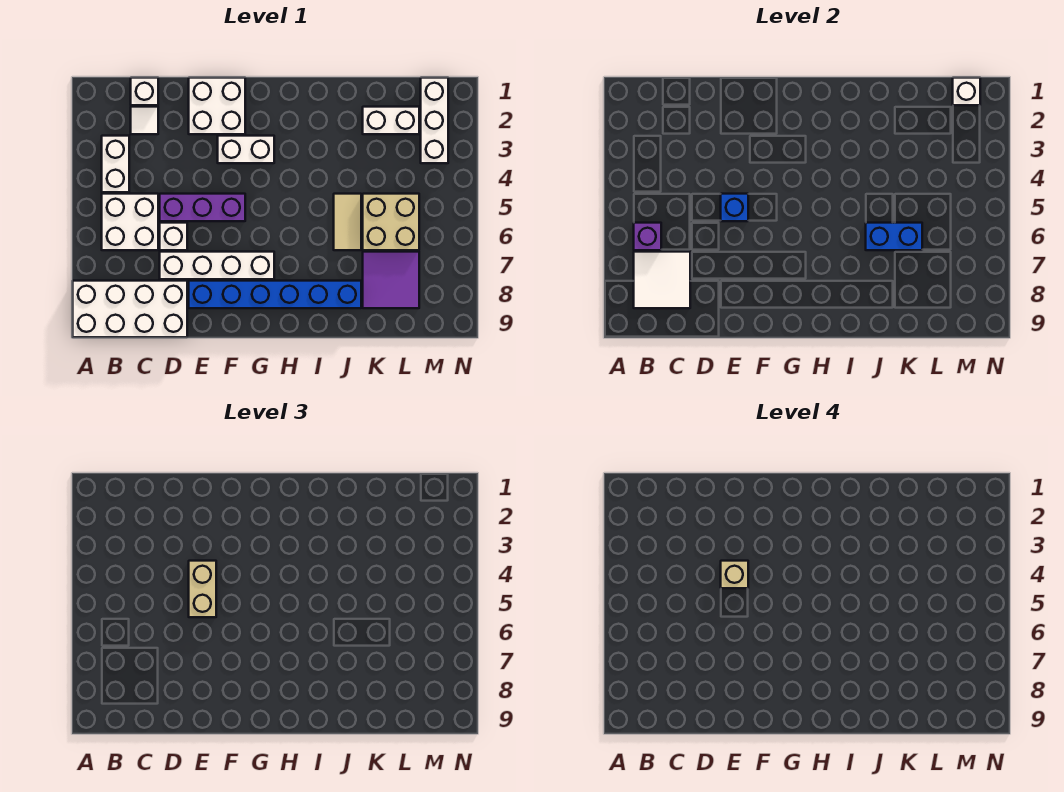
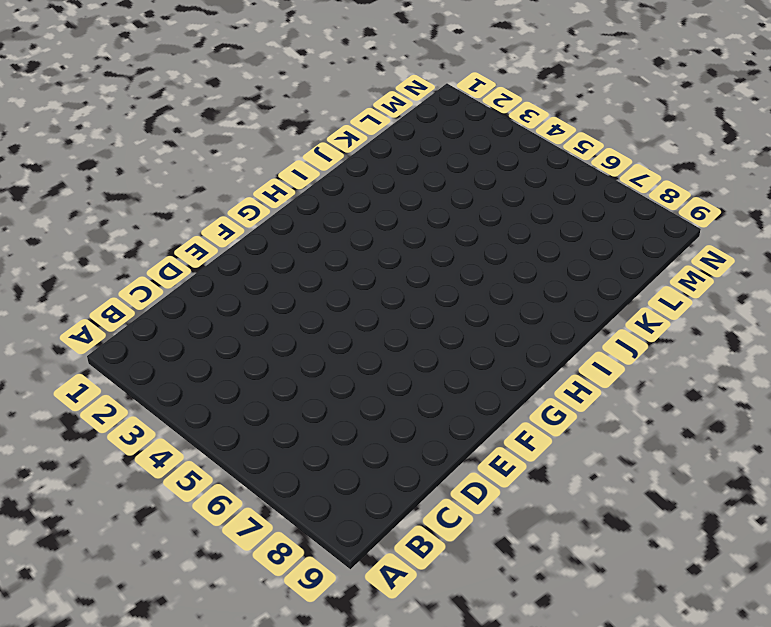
none -> white brick A8:D9 level 1
none -> white brick B3:B4 level 1
none -> white brick B5:C6 level 1

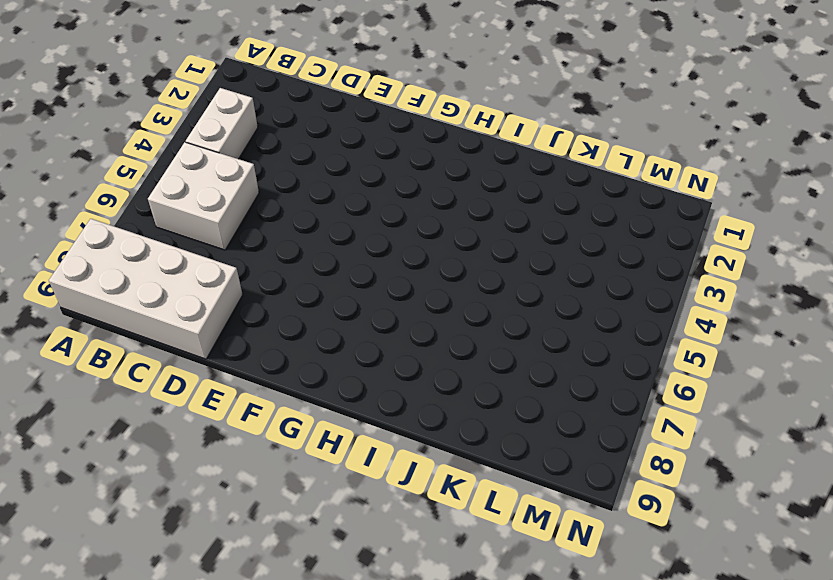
none -> white brick C1 level 1
none -> white tile C2 level 1
none -> purple brick D5:F5 level 1

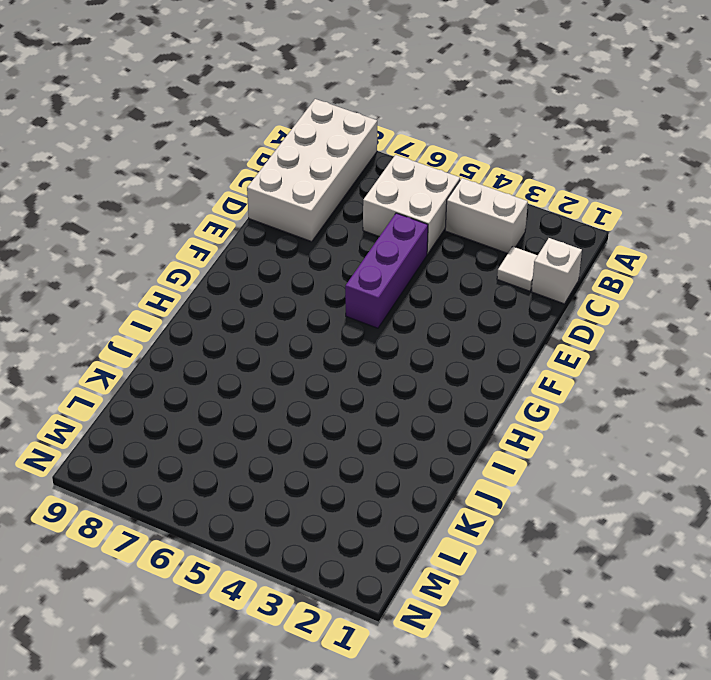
none -> white brick D6 level 1
none -> white brick D7:G7 level 1
none -> white brick E1:F2 level 1

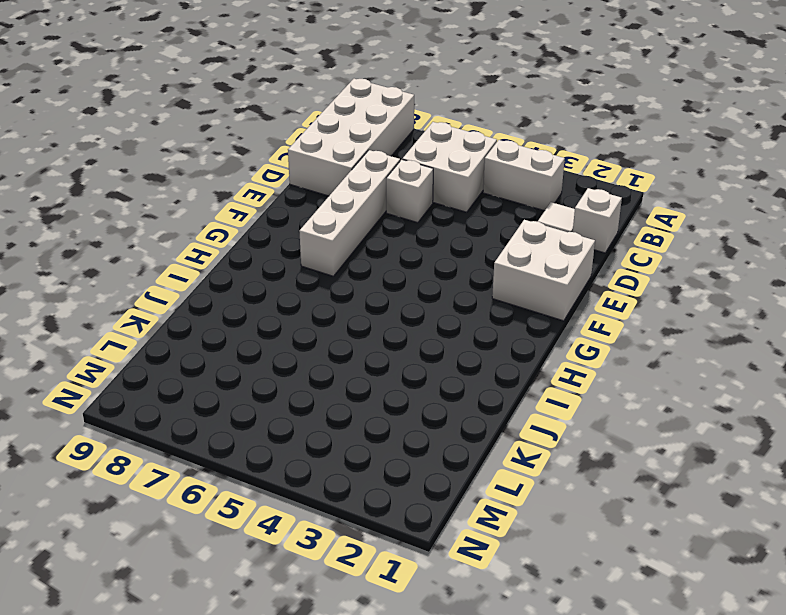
none -> purple brick D5:F5 level 1
none -> blue brick E8:J8 level 1
none -> white brick F3:G3 level 1

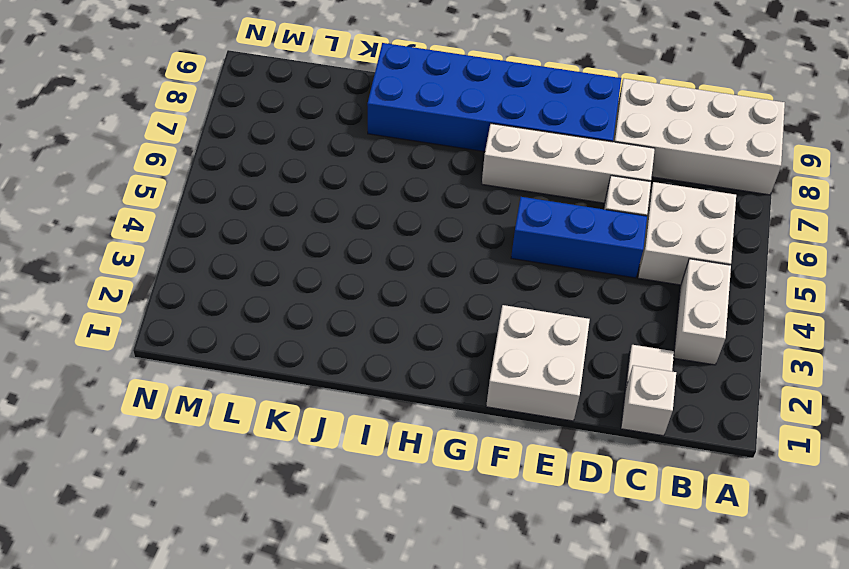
blue brick D5:F5 level 1 -> purple brick D5:F5 level 1
blue brick E8:J9 level 1 -> blue brick E8:J8 level 1
none -> white brick F3:G3 level 1
none -> tan tile J5:J6 level 1
none -> white brick K2:L2 level 1

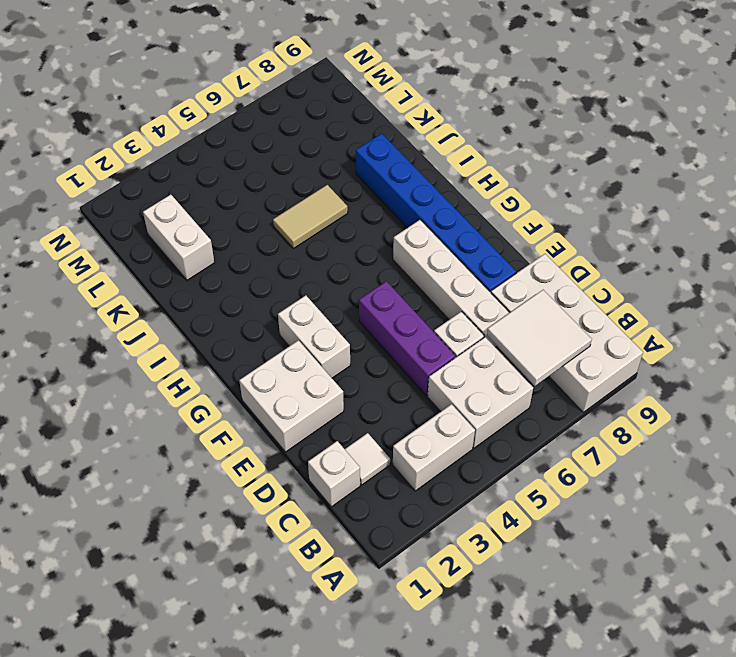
none -> tan brick K5:L6 level 1
none -> purple tile K7:L8 level 1
none -> white brick M1:M3 level 1

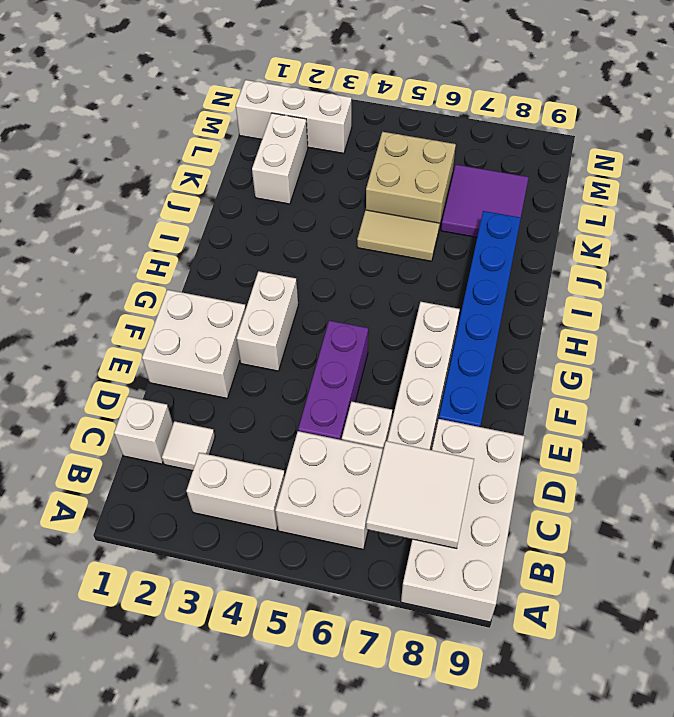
none -> purple brick B6 level 2
none -> blue brick E5 level 2
none -> blue brick J6:K6 level 2

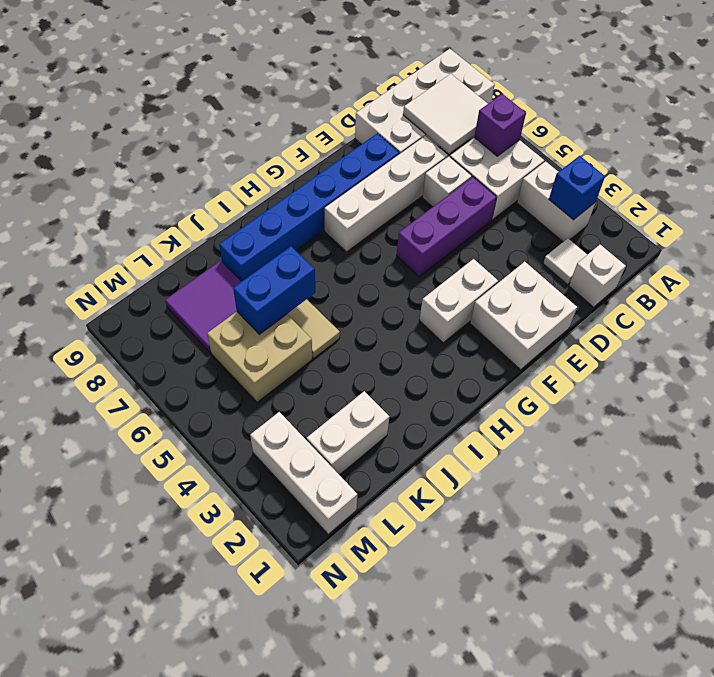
blue brick B3 level 2 -> blue brick E5 level 2
none -> white brick M1 level 2
none -> tan brick E4:E5 level 3
none -> tan brick E4 level 4

